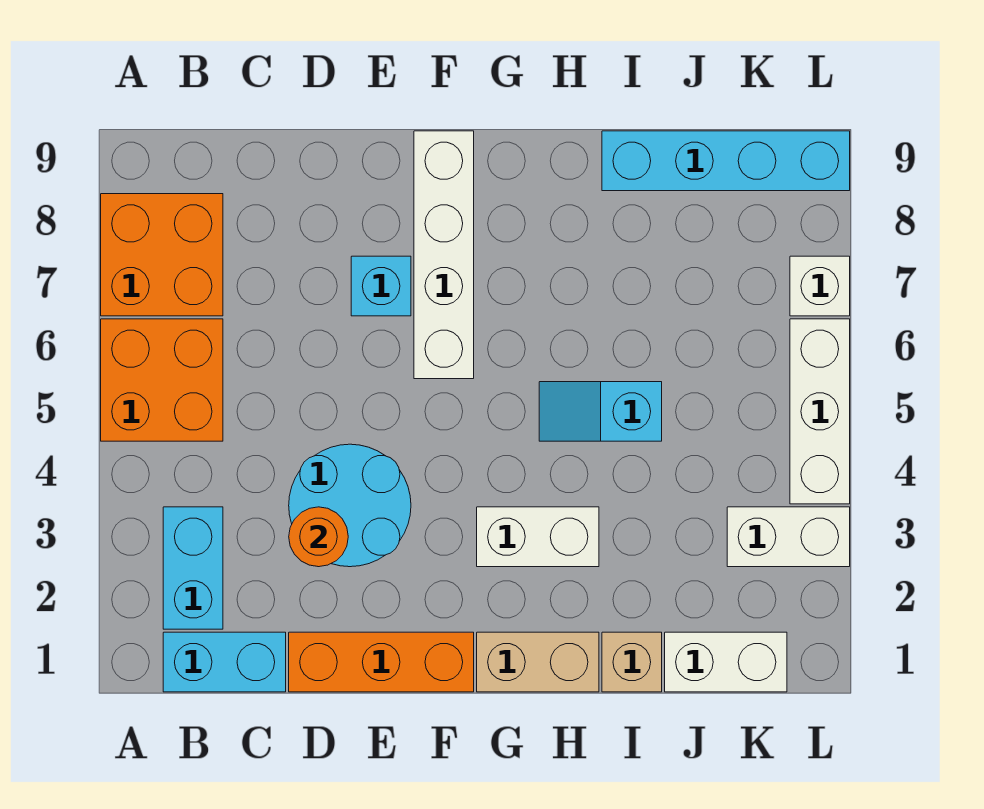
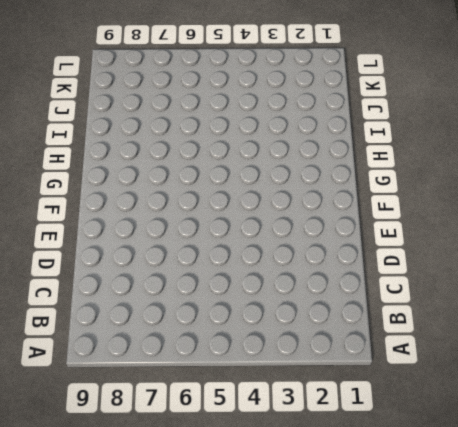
none -> orange brick A5:B6 level 1
none -> orange brick A7:B8 level 1
none -> cyan brick B1:C1 level 1

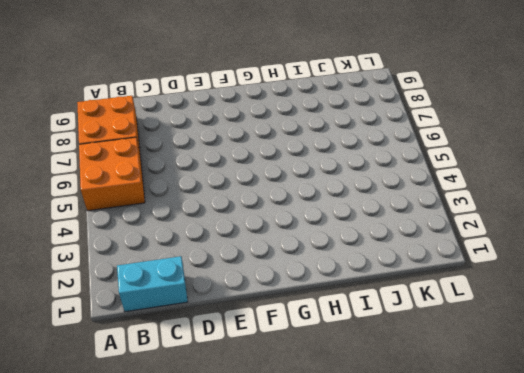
none -> cyan brick B2:B3 level 1
none -> orange brick D1:F1 level 1
none -> cyan round brick D3:E4 level 1

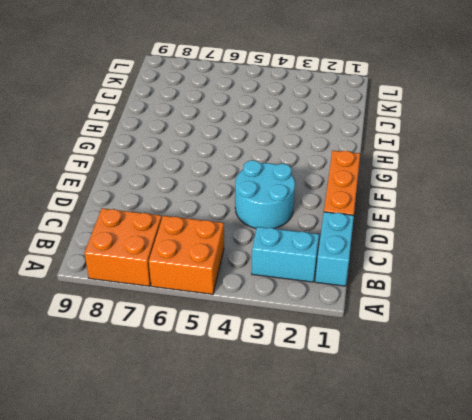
none -> cyan brick E7 level 1
none -> white brick F6:F9 level 1
none -> tan brick G1:H1 level 1

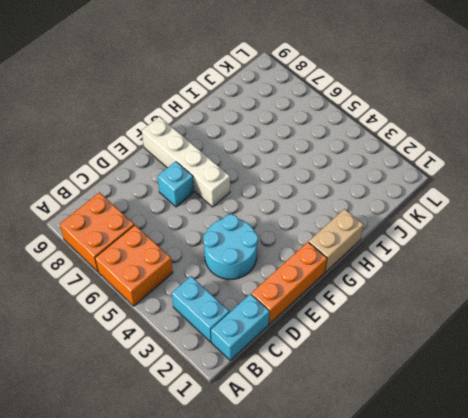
none -> white brick G3:H3 level 1
none -> cyan slope H5:I5 level 1 top I
none -> tan brick I1 level 1

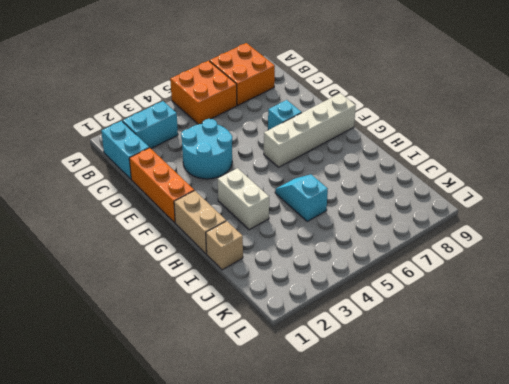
none -> cyan brick I9:L9 level 1
none -> white brick J1:K1 level 1
none -> white brick K3:L3 level 1

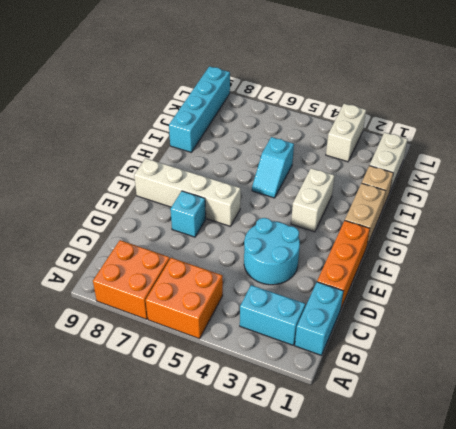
none -> white brick L4:L6 level 1
none -> white brick L7 level 1
none -> orange round brick D3 level 2

